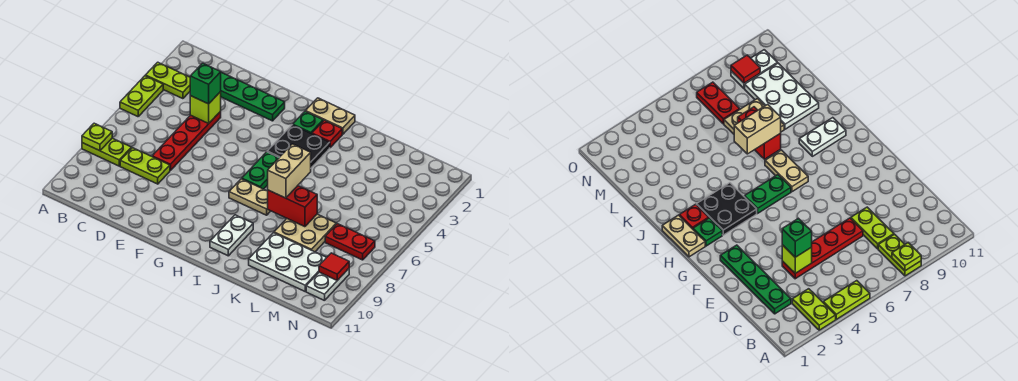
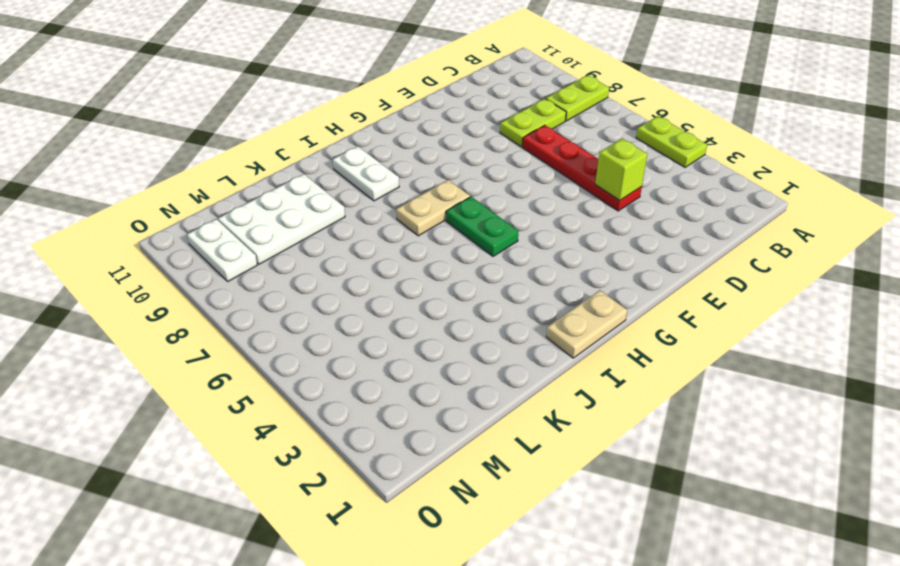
none -> lime plate A3:B3 level 1
none -> green plate C2:F2 level 1
none -> green plate H2 level 1

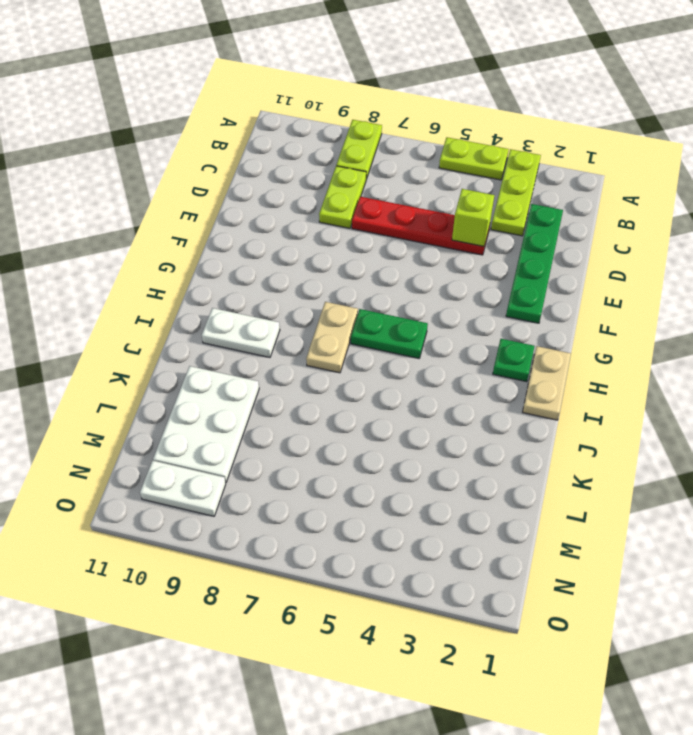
lime plate A3:C3 level 1 -> lime plate A3:B3 level 1
none -> black plate H3:I4 level 1
none -> red plate I2 level 1
none -> tan plate K7:L8 level 1

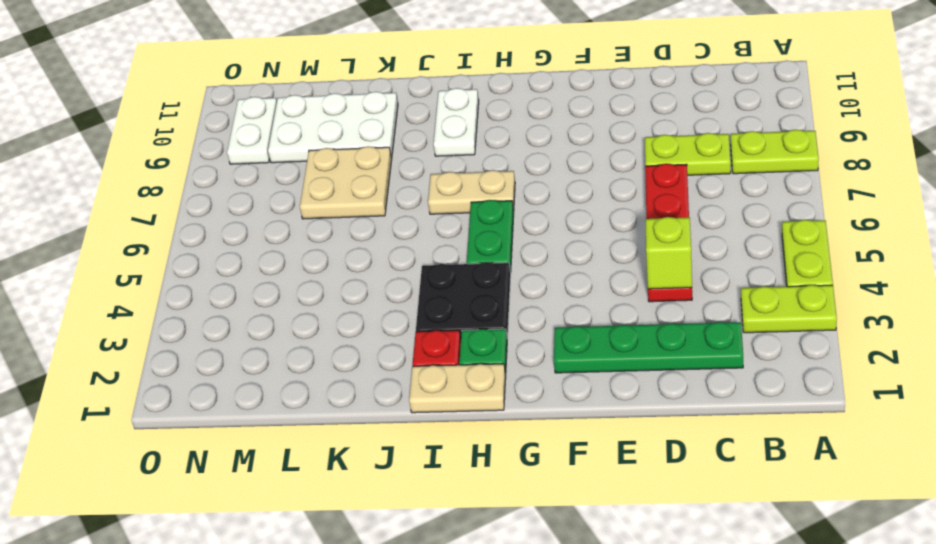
none -> red plate M7:N7 level 1
none -> lime plate A8 level 2
none -> red brick J7:K7 level 2

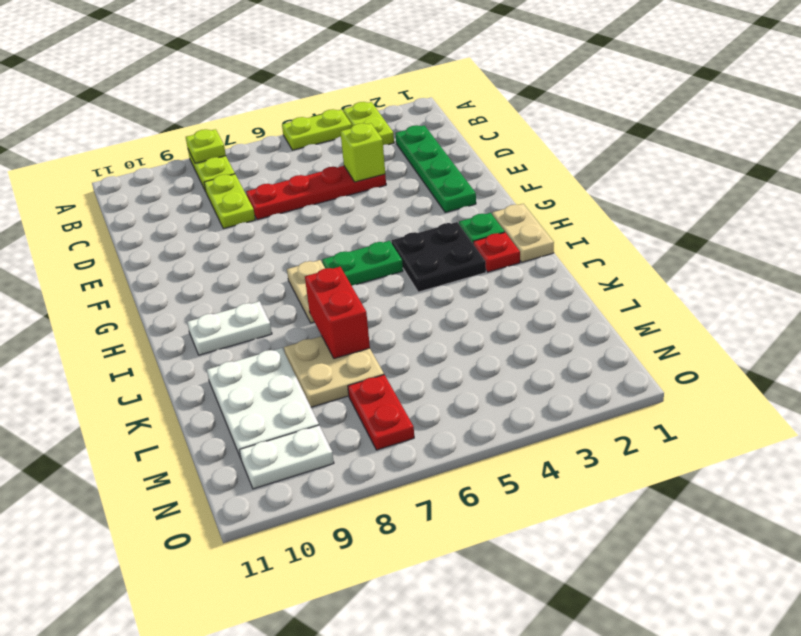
none -> red tile N9 level 2
none -> green brick D4 level 3
none -> tan brick J6:J7 level 3

